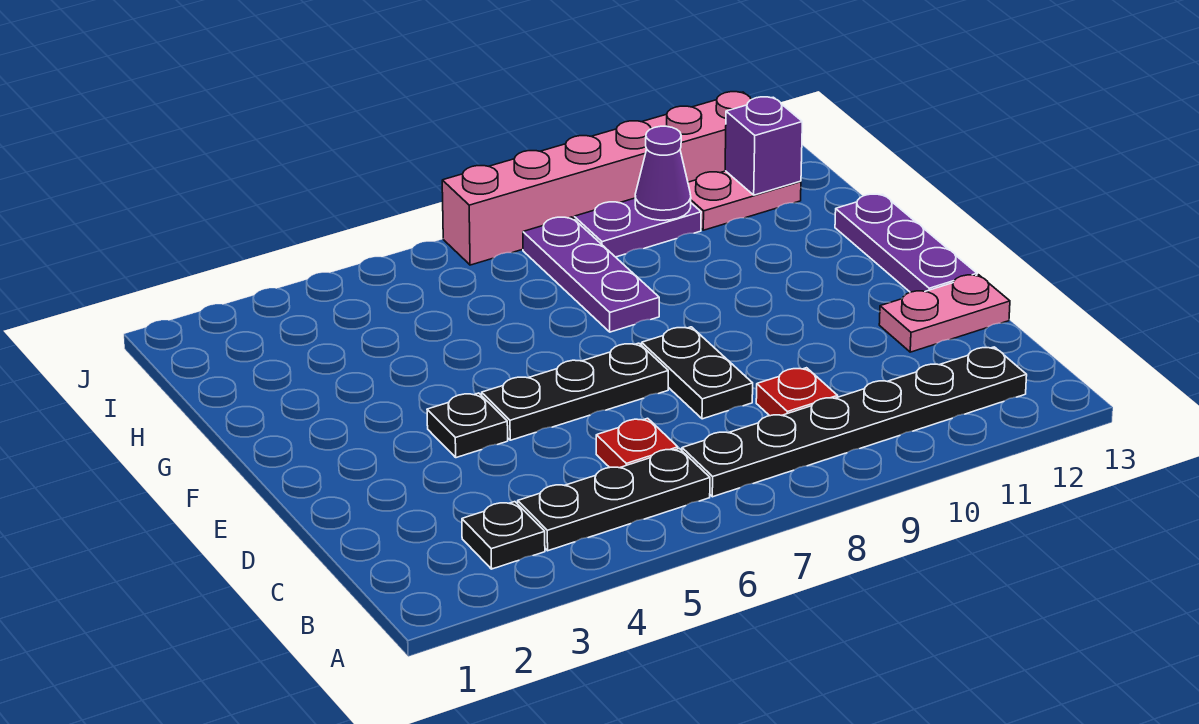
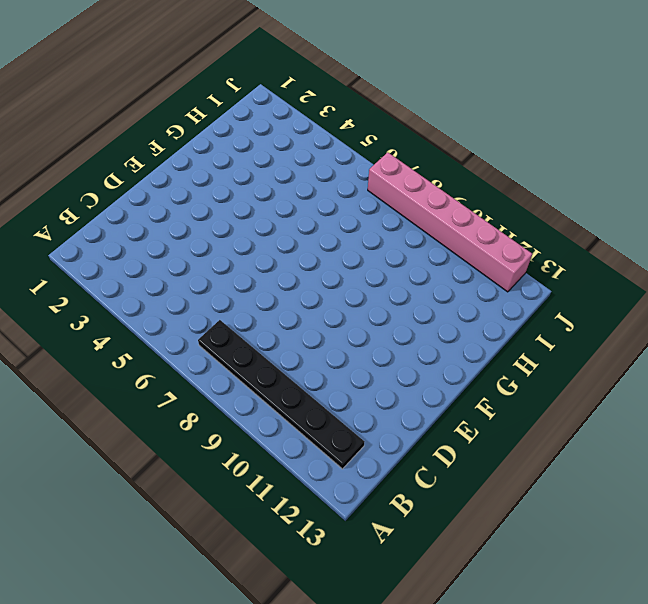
none -> black plate B3 level 1
none -> black plate B4:B6 level 1
none -> red plate C6 level 1

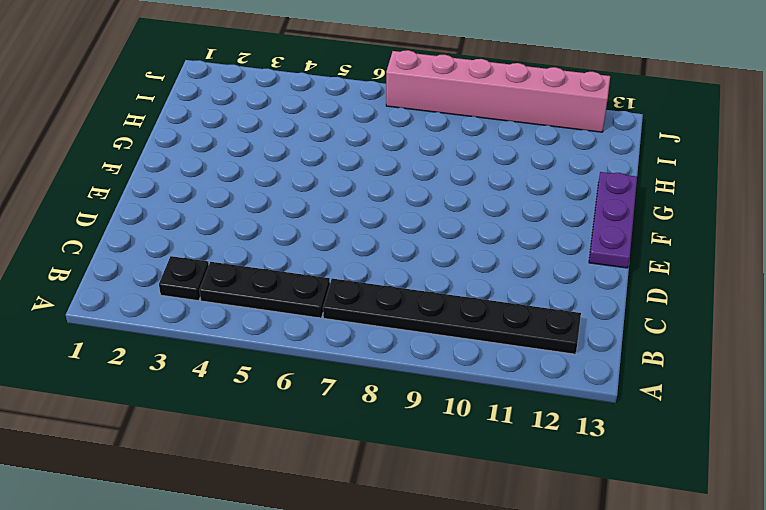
none -> red plate C6 level 1
none -> red plate C9 level 1
none -> black plate D8:E8 level 1

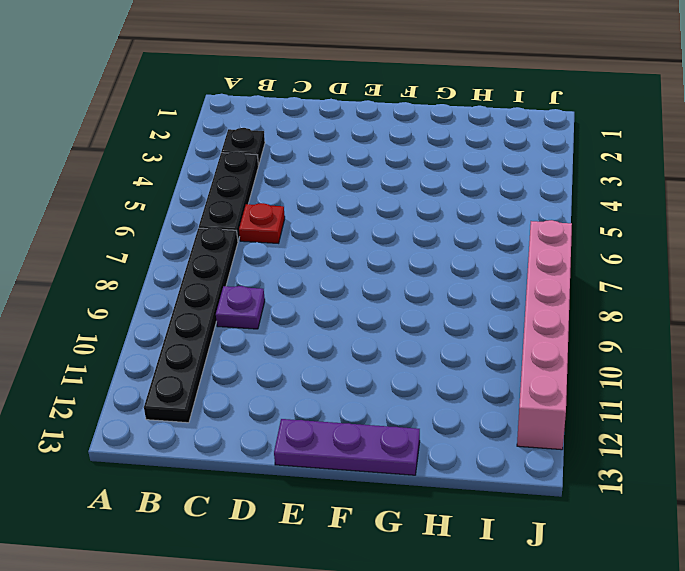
purple plate C9 level 1 -> red plate C9 level 1
none -> black plate D8:E8 level 1
none -> pink plate D12:D13 level 1
none -> black plate E4 level 1

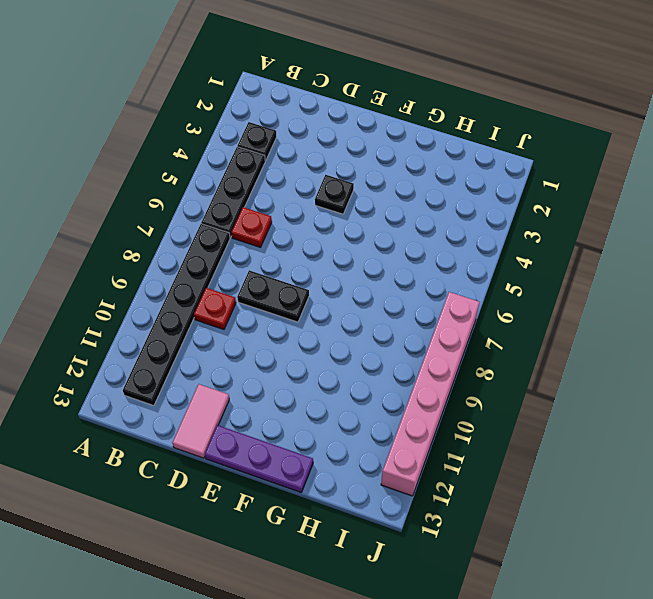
pink tile D12:D13 level 1 -> pink plate D12:D13 level 1
none -> black plate E5:E7 level 1
none -> purple plate G8:I8 level 1
none -> purple plate I9:I10 level 1

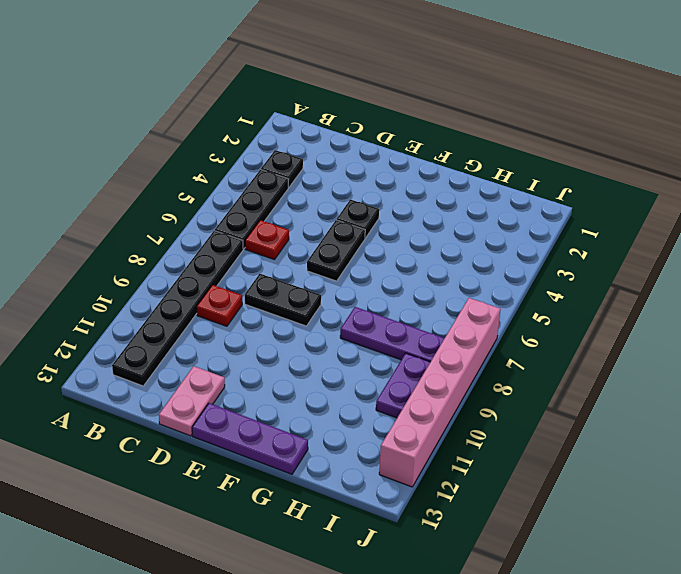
black plate E5:E6 level 1 -> black plate E5:E7 level 1
none -> pink plate I11:I12 level 1
none -> purple cone I10 level 2
none -> purple brick I12 level 2

